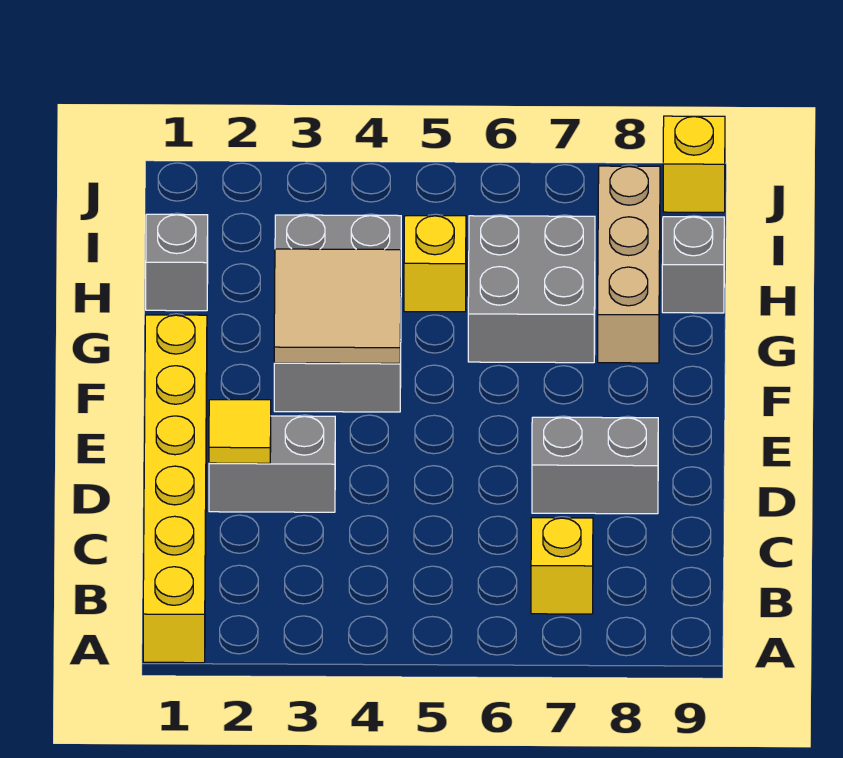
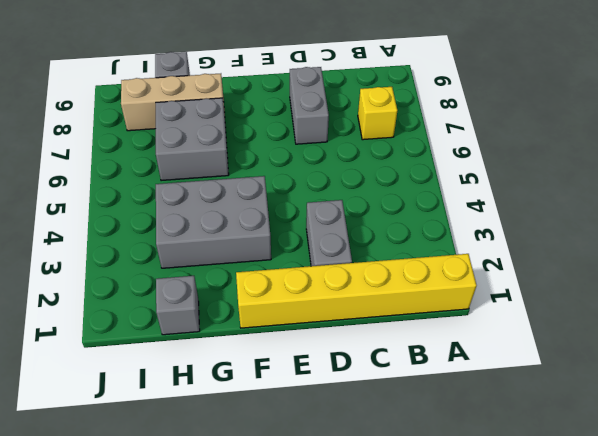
none -> yellow brick H5 level 1
none -> yellow brick J9 level 1
none -> yellow tile D2 level 2

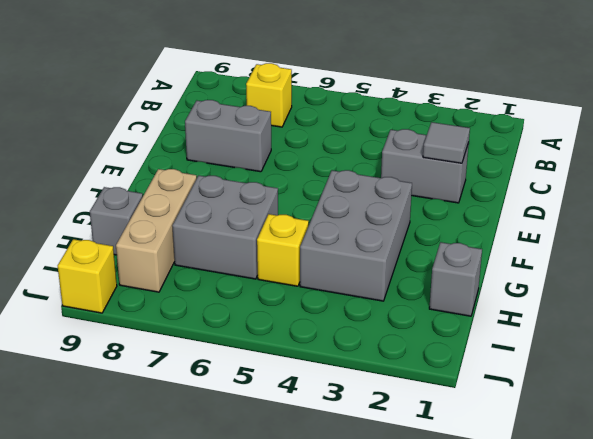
grey tile D2 level 2 -> yellow tile D2 level 2
none -> yellow brick A1:F1 level 1
none -> tan tile F3:G4 level 2

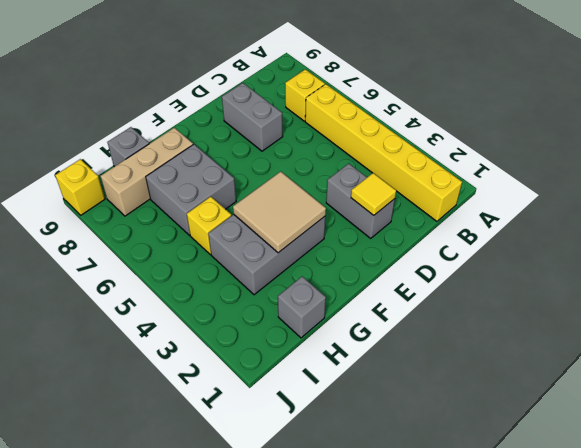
yellow brick B1:B6 level 1 -> yellow brick A1:F1 level 1

